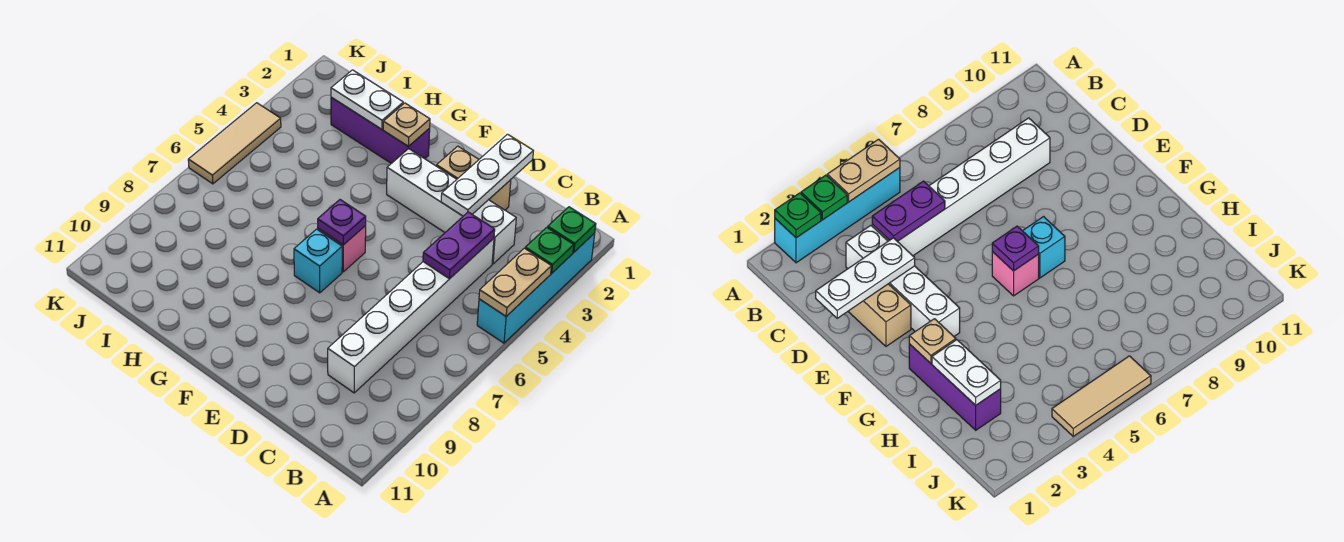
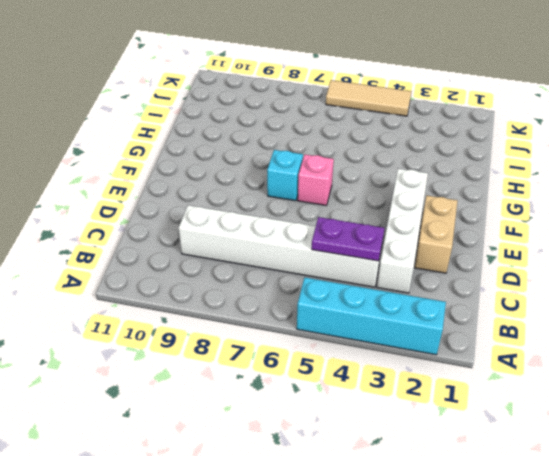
none -> purple brick G2:I2 level 1
none -> green plate A2 level 2
none -> green plate A3 level 2

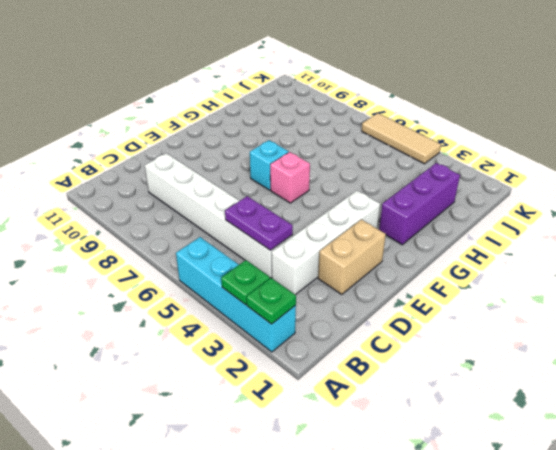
none -> tan plate A4:A5 level 2
none -> white plate D1:D3 level 2
none -> purple plate F6 level 2

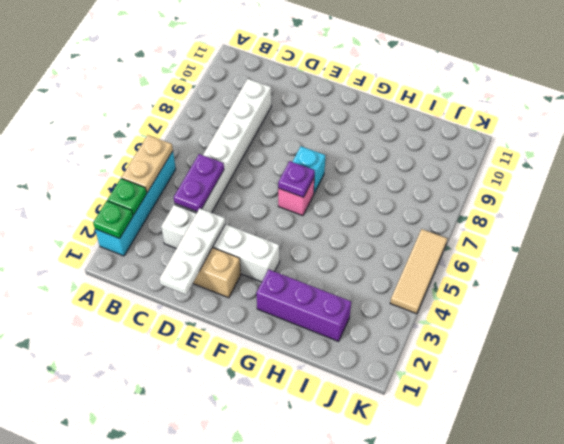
none -> tan plate G2 level 2
none -> white plate H2:I2 level 2

